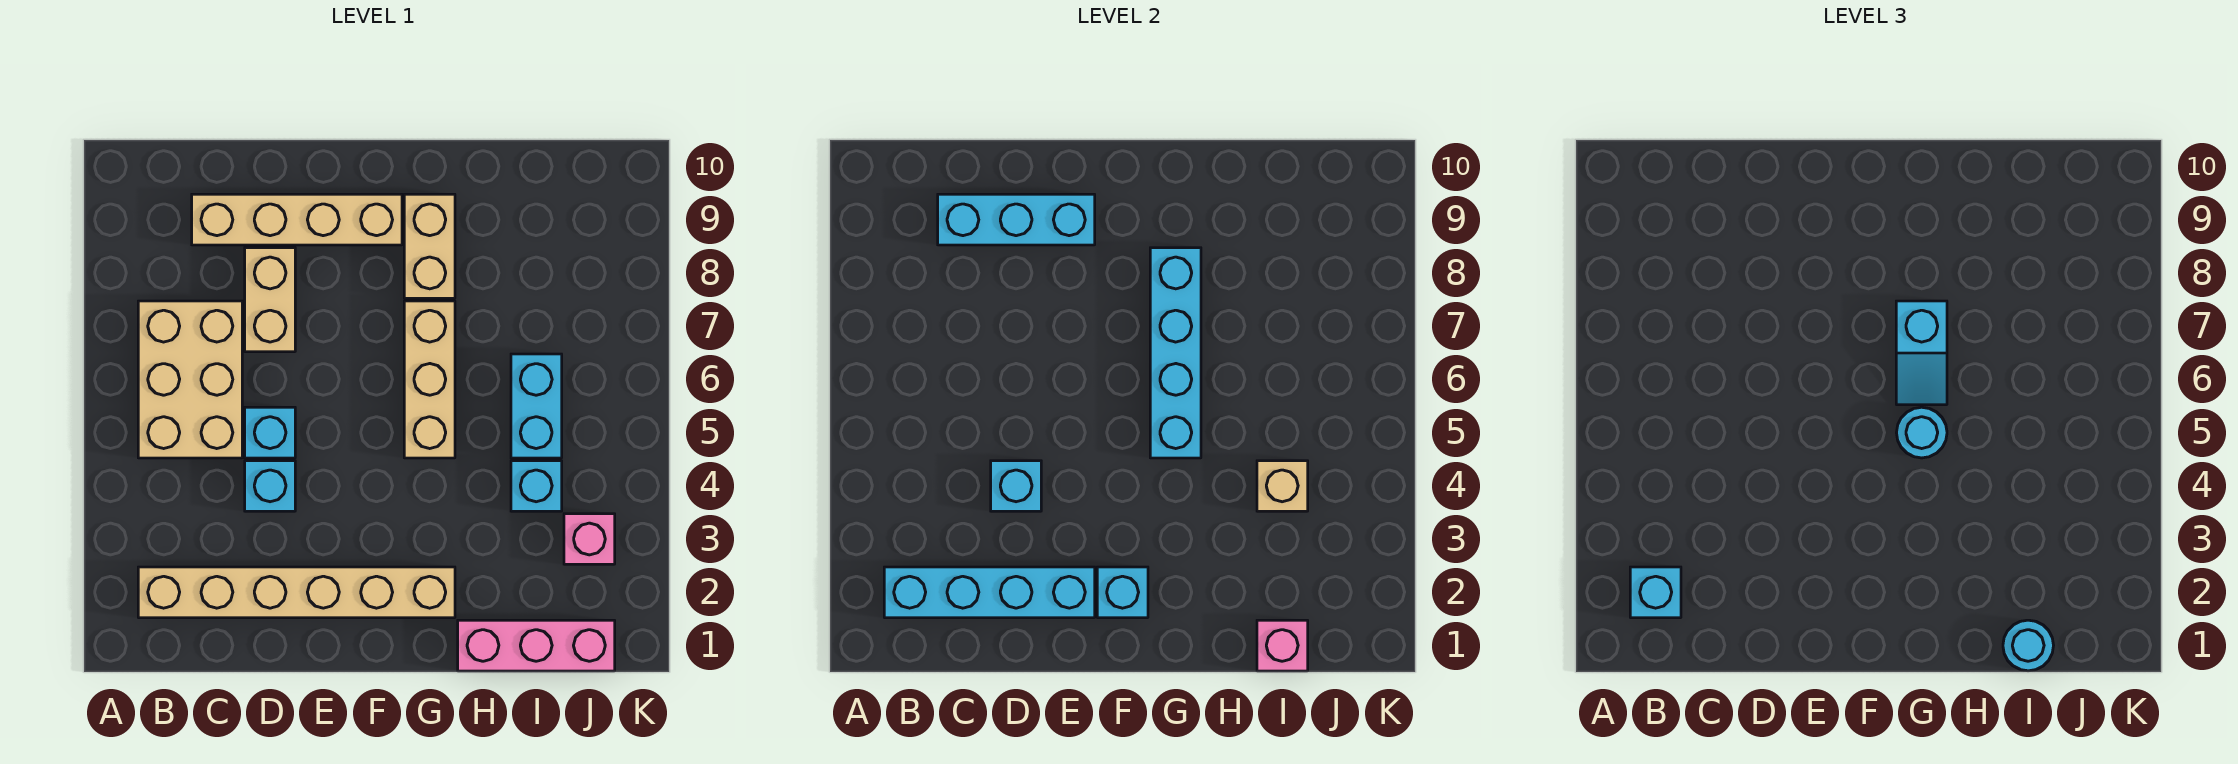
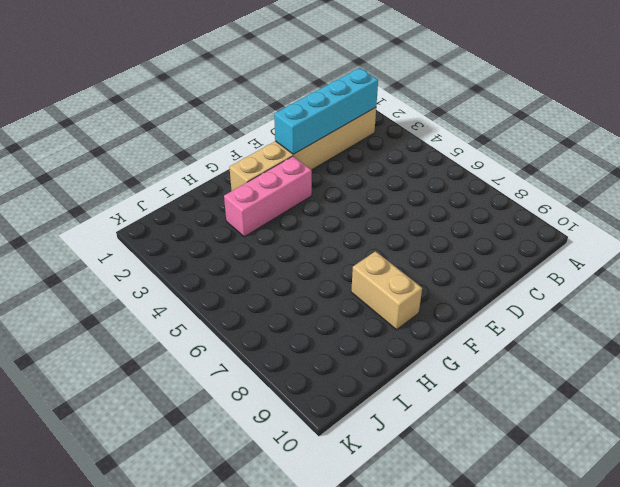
pink brick F3:H3 level 1 -> pink brick H1:J1 level 1
none -> tan brick B5:C7 level 1
none -> tan brick C9:F9 level 1
none -> cyan brick D4 level 1

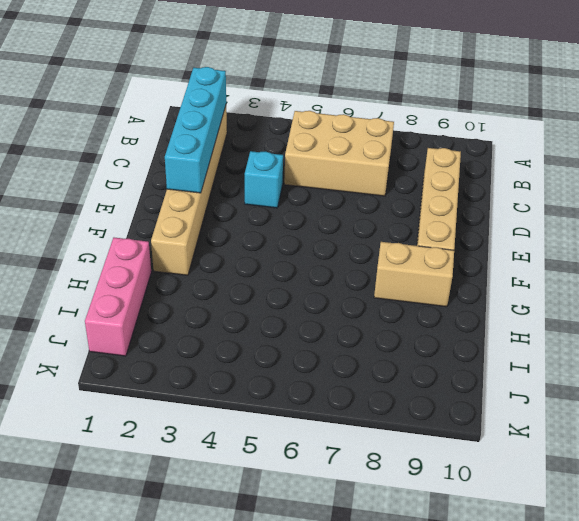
none -> cyan brick D5 level 1
none -> tan brick D7:D8 level 1
none -> tan brick G5:G7 level 1

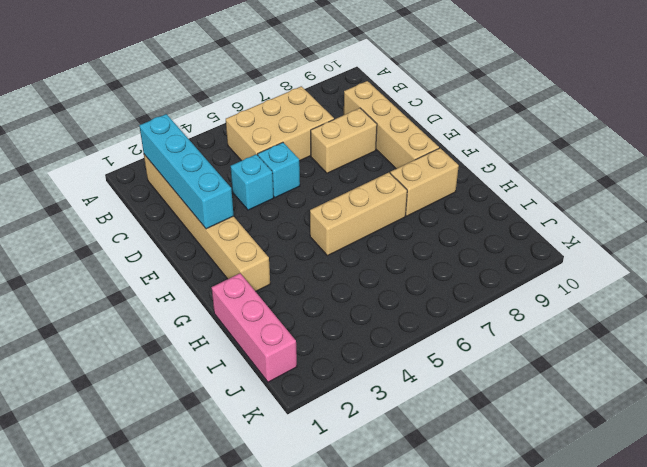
none -> cyan brick I4 level 1
none -> cyan brick I5:I6 level 1
none -> pink brick J3 level 1

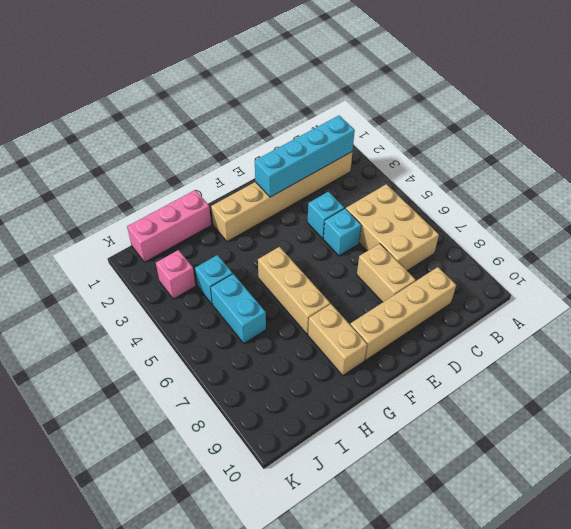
none -> cyan brick C9:E9 level 2
none -> cyan brick D4 level 2
none -> cyan brick F2 level 2

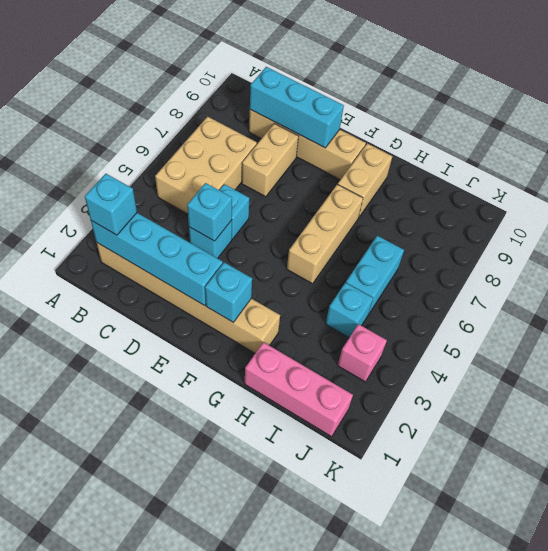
none -> cyan brick G5:G8 level 2
none -> pink brick I1 level 2
none -> tan brick I4 level 2

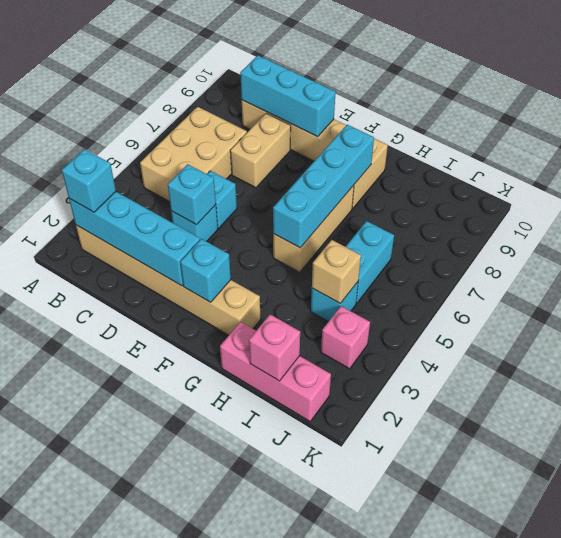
none -> cyan round brick G5 level 3
none -> cyan slope G6:G7 level 3 top 7
none -> cyan round brick I1 level 3

